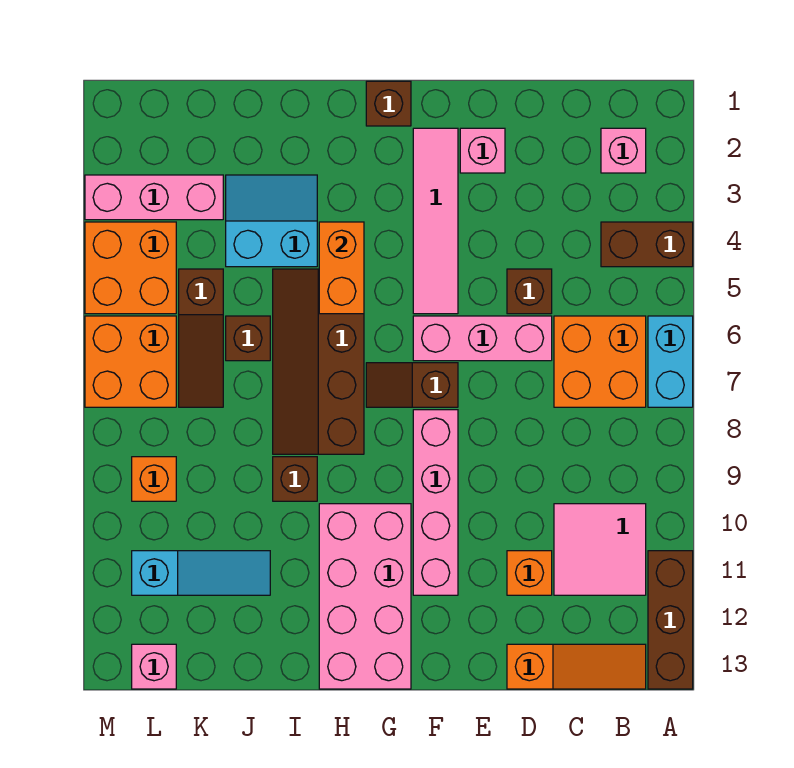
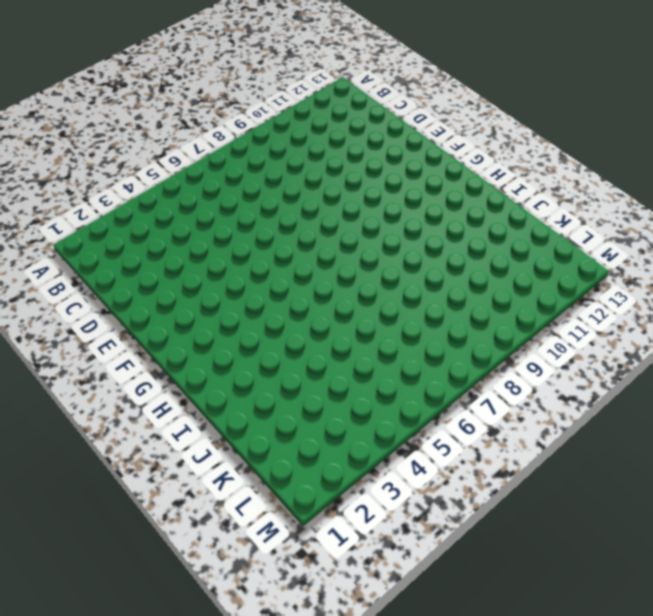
none -> brown brick A4:B4 level 1
none -> cyan brick A6:A7 level 1
none -> brown brick A11:A13 level 1

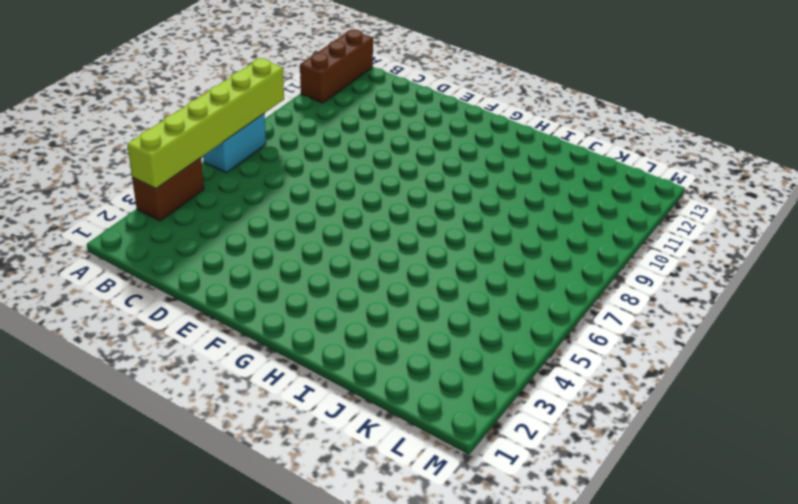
brown brick A3:A4 level 1 -> brown brick A4:B4 level 1
lime brick A3:A8 level 2 -> none
none -> pink brick B2 level 1
none -> orange brick B6:C7 level 1
none -> pink tile B10:C11 level 1

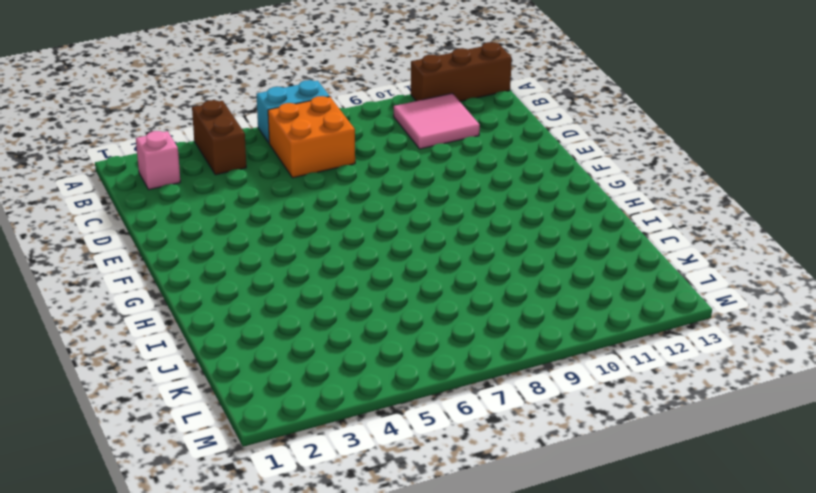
none -> orange slope B13:D13 level 1 top D
none -> brown brick D5 level 1
none -> pink brick D6:F6 level 1

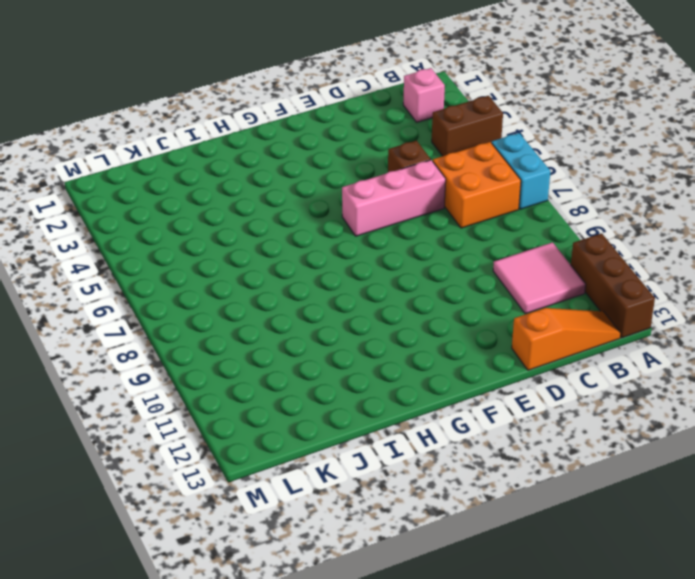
none -> orange brick D11 level 1
none -> pink brick E2 level 1
none -> pink tile F2:F5 level 1

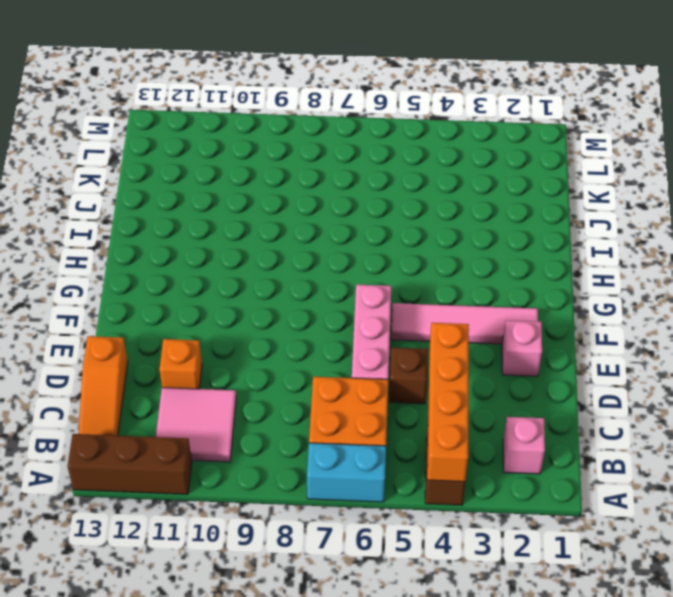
orange brick A4:D4 level 2 -> none
none -> brown slope F7:G7 level 1 top F
none -> pink brick F8:F11 level 1
none -> brown brick G1 level 1

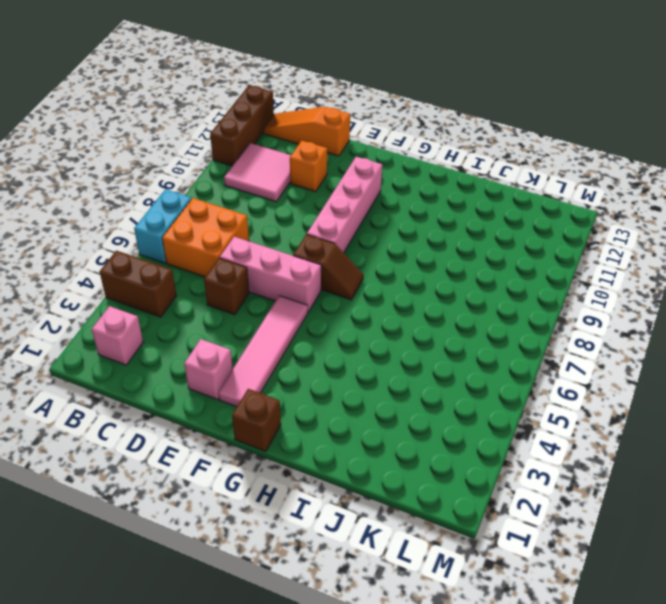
none -> pink brick G10:H13 level 1
none -> brown slope H5:I8 level 1 top H
none -> cyan slope I3:J4 level 1 top 4

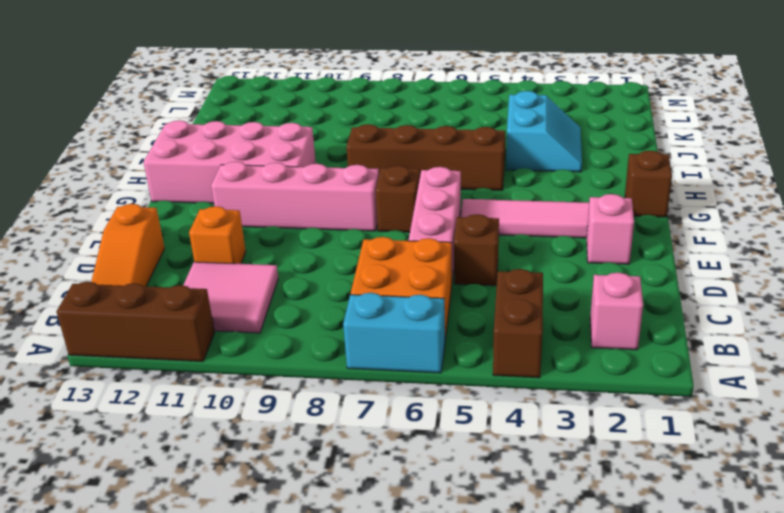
none -> brown brick I9 level 1
none -> brown brick J6 level 1
none -> cyan slope J11:L11 level 1 top L

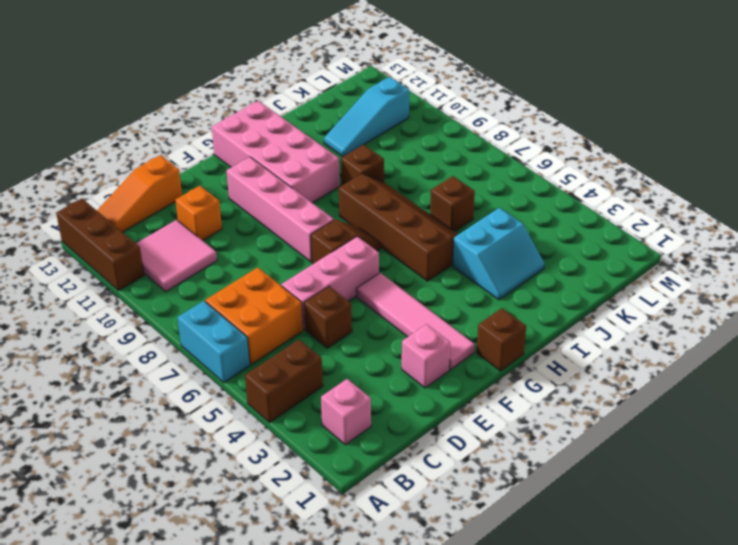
none -> pink brick K3:M3 level 1
none -> brown slope K5:K7 level 1 top 5
none -> orange brick L4:M5 level 1

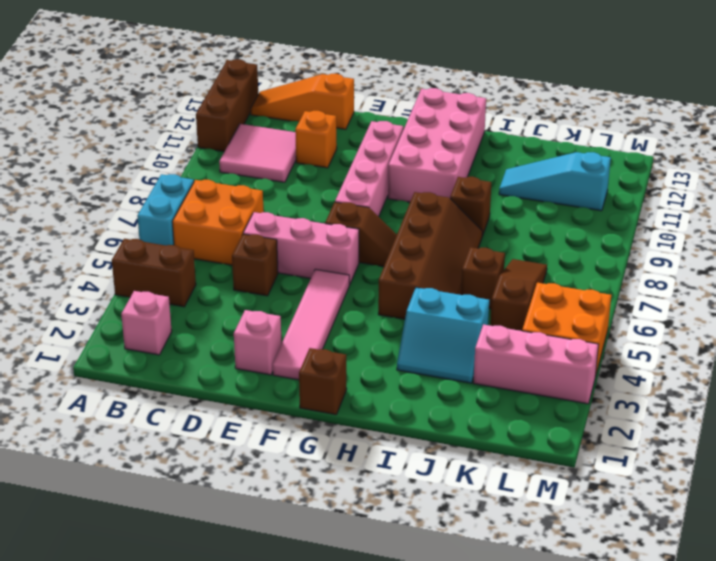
none -> orange brick L6:M7 level 1
none -> orange brick L9 level 1
none -> pink brick L13 level 1

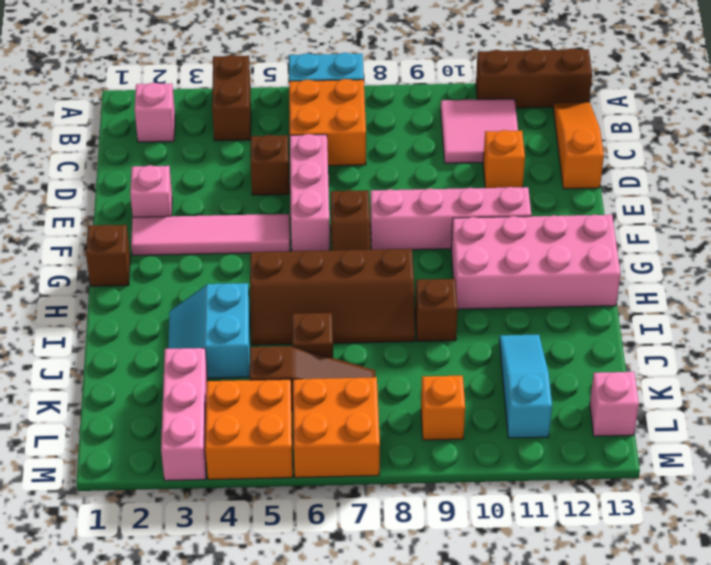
none -> orange brick H4:H5 level 2

